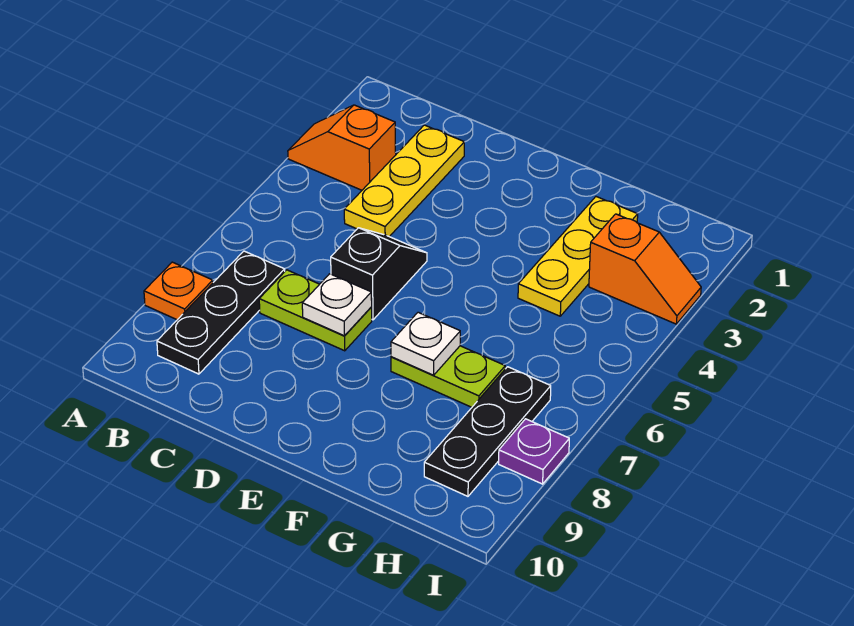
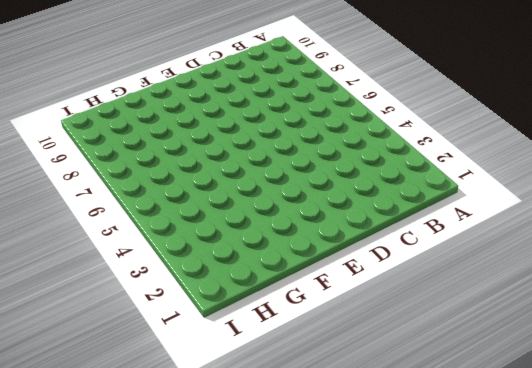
none -> orange slope A3:B3 level 1 top B
none -> orange plate A8 level 1
none -> black plate B7:B9 level 1

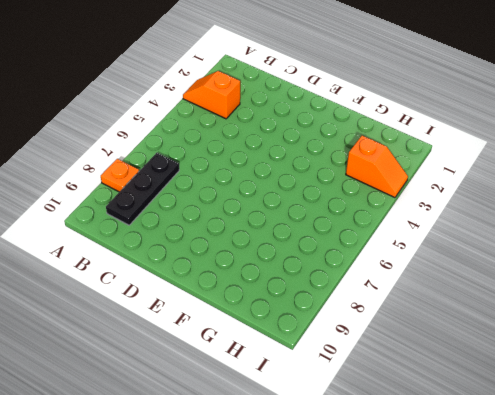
none -> yellow plate C2:C4 level 1
none -> lime plate C7:D7 level 1
none -> black slope D5:D6 level 1 top 6

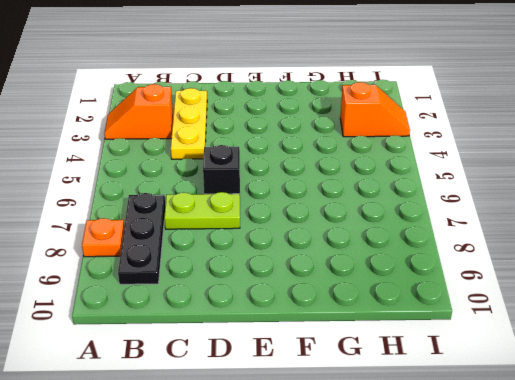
none -> lime plate F7:G7 level 1
none -> yellow plate G2:G4 level 1
none -> black plate H7:H9 level 1

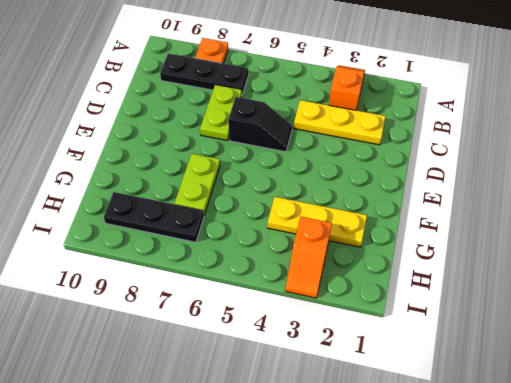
none -> purple plate I8 level 1
none -> white plate D7 level 2
none -> white plate F7 level 2

